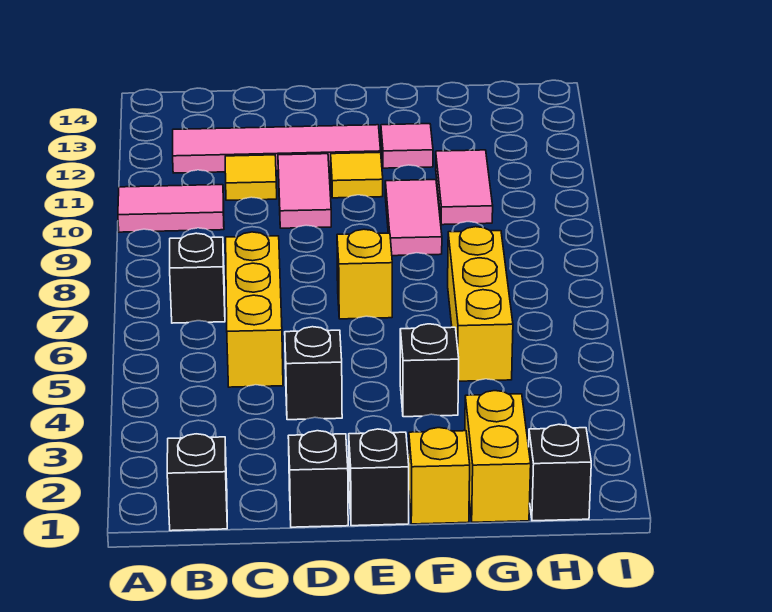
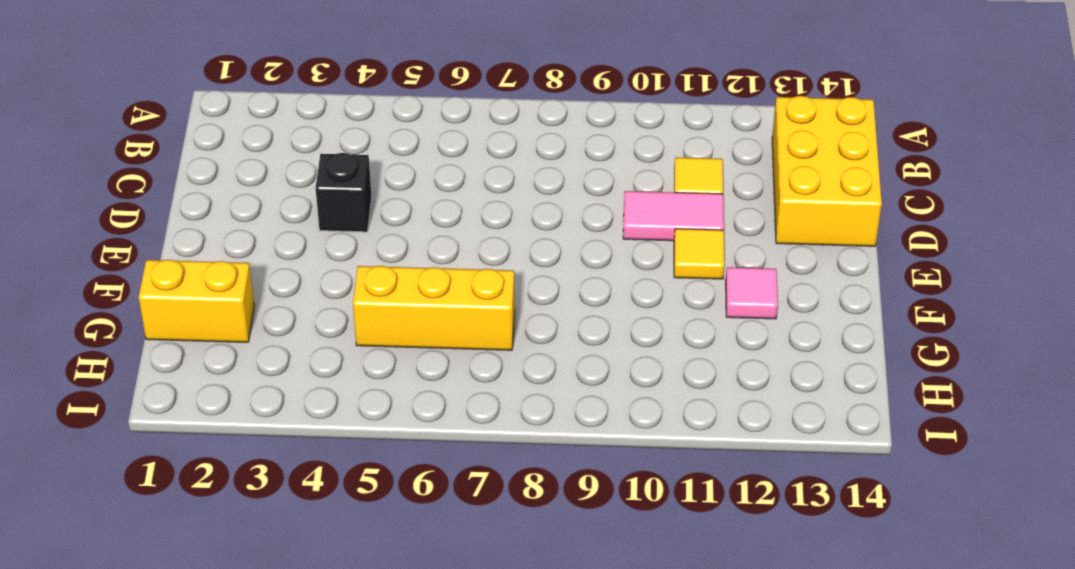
yellow brick B13:D14 level 1 -> none
none -> pink tile A10:B10 level 1
none -> black brick B1 level 1
none -> black brick B7 level 1

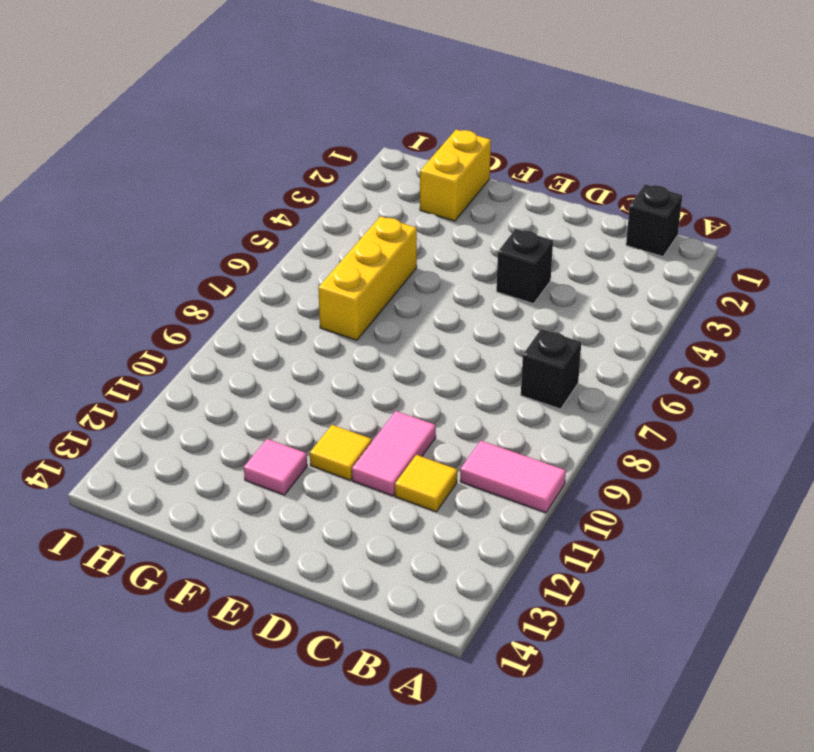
none -> pink tile B12:E12 level 1
none -> yellow brick C5:C7 level 1
none -> black brick D1 level 1

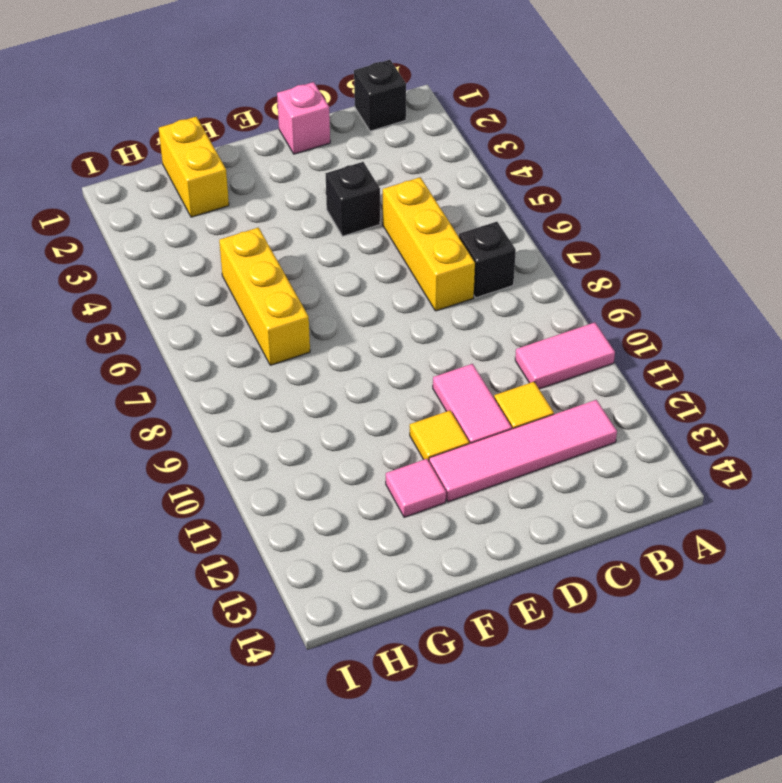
pink brick D1 level 1 -> black brick D1 level 1
none -> black brick E1 level 1
none -> yellow brick E7 level 1
none -> yellow brick F1 level 1

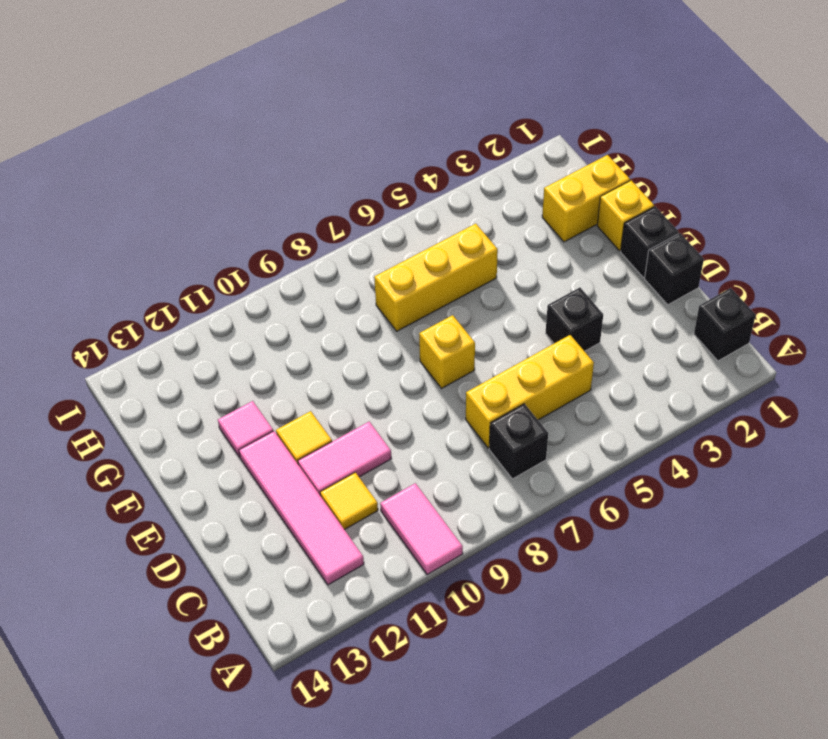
none -> black brick F4 level 1
none -> pink tile F9:F10 level 1
none -> pink tile G10:G11 level 1

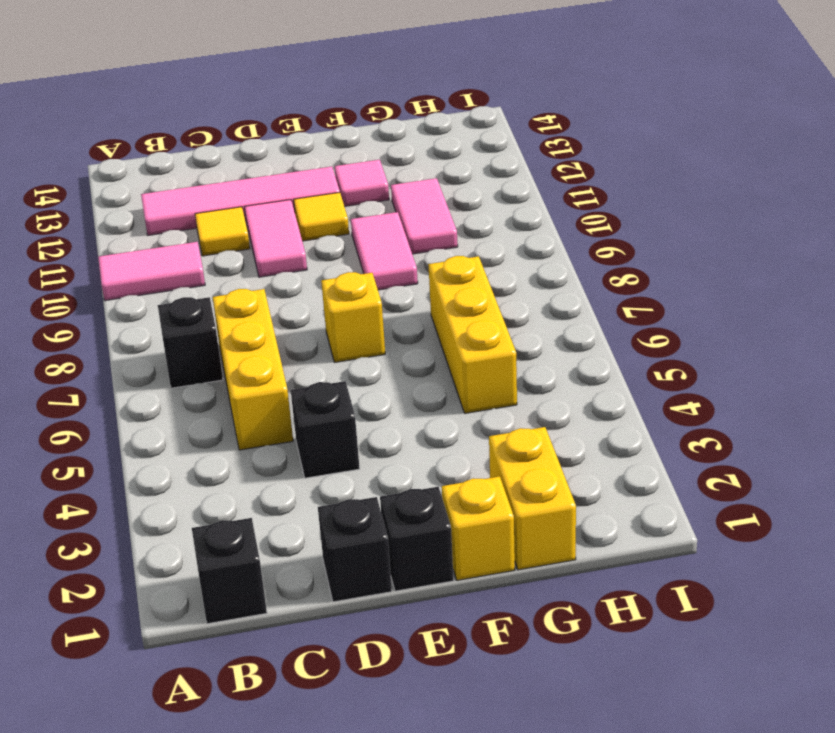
none -> black brick F4 level 1
none -> black brick H1 level 1

